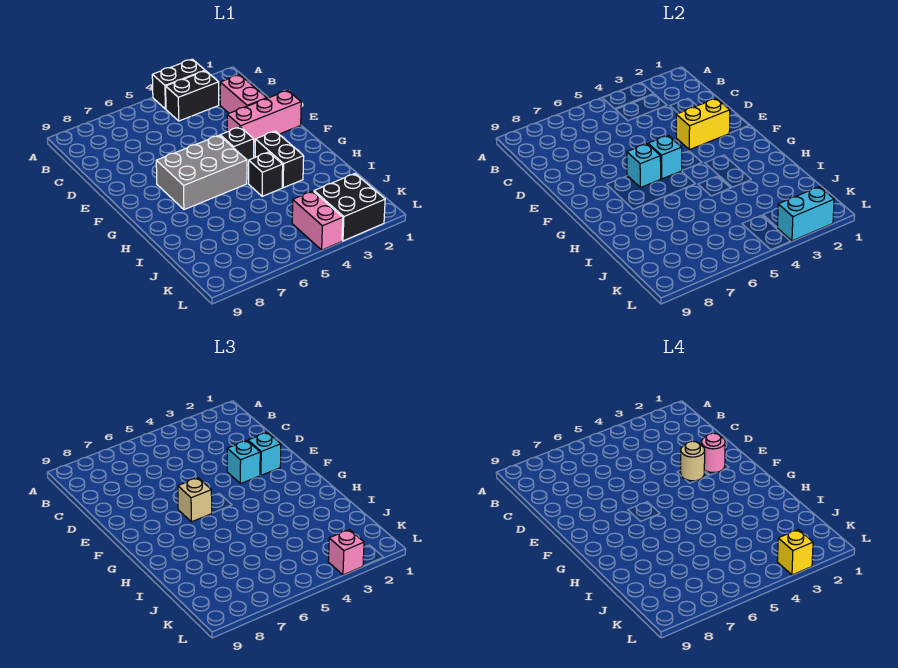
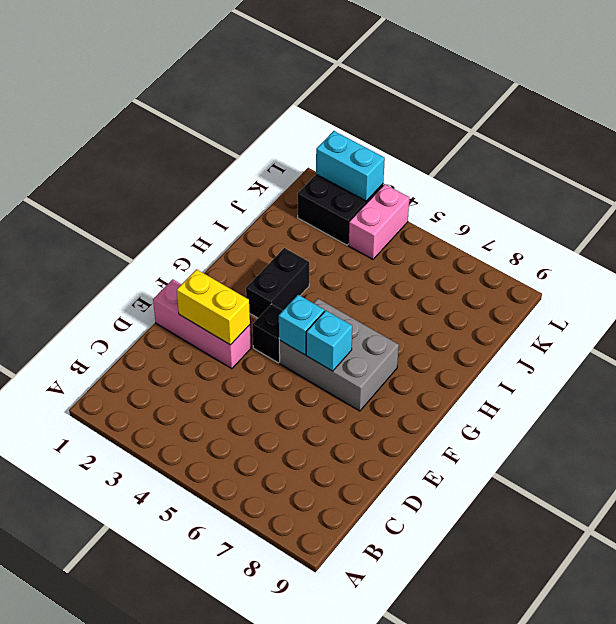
none -> black brick A3:A4 level 1
none -> black brick B3:B4 level 1
none -> pink brick C2:D2 level 1

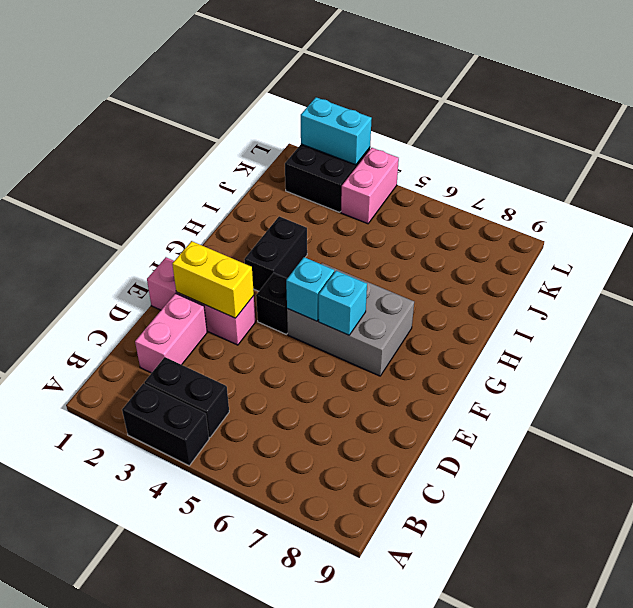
none -> black brick H4 level 1
none -> cyan brick E2 level 3
none -> cyan brick E3 level 3

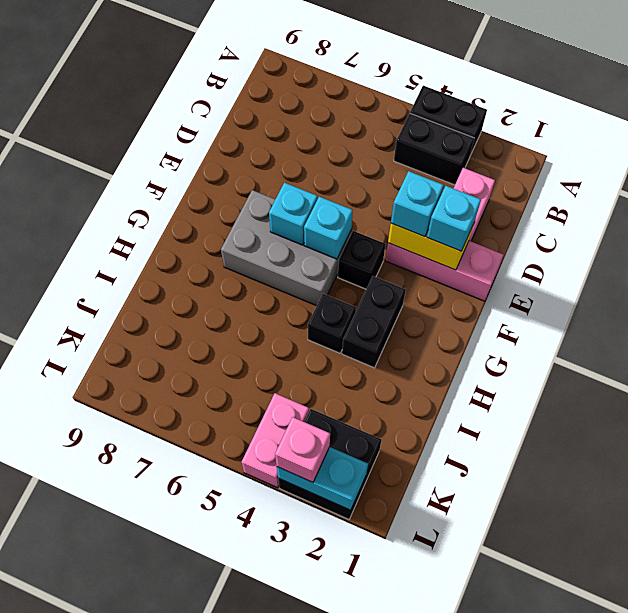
none -> tan brick F6 level 3
none -> pink round brick E2 level 4
none -> tan round brick E3 level 4

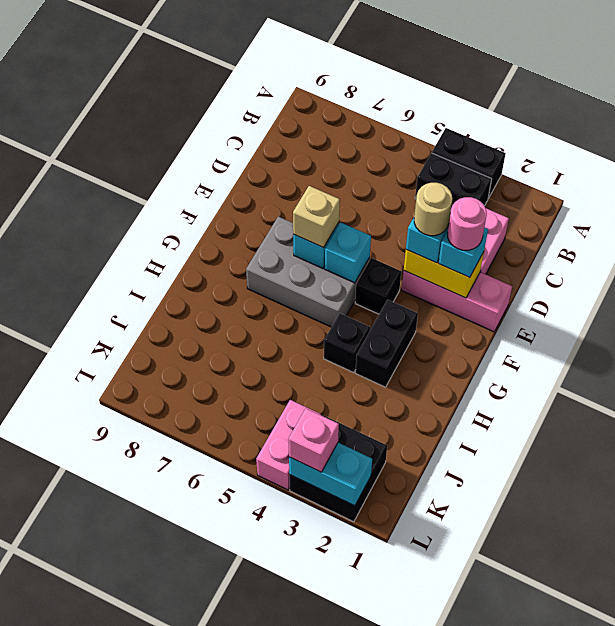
none -> yellow brick L3 level 4

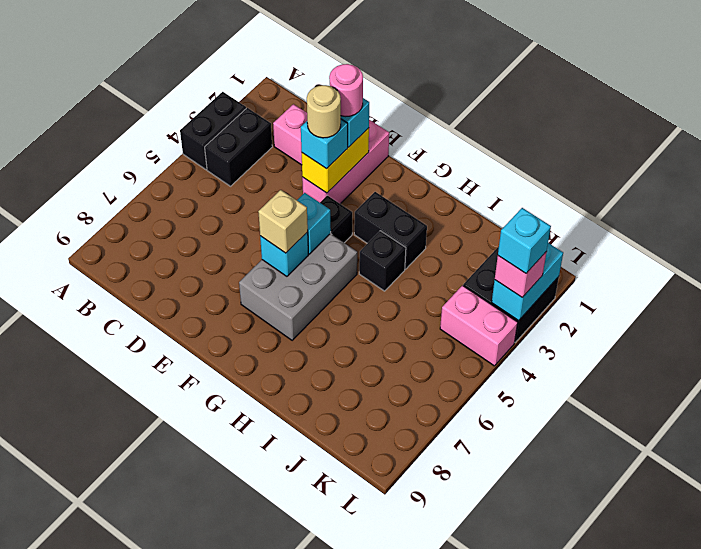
cyan brick L3 level 4 -> yellow brick L3 level 4

